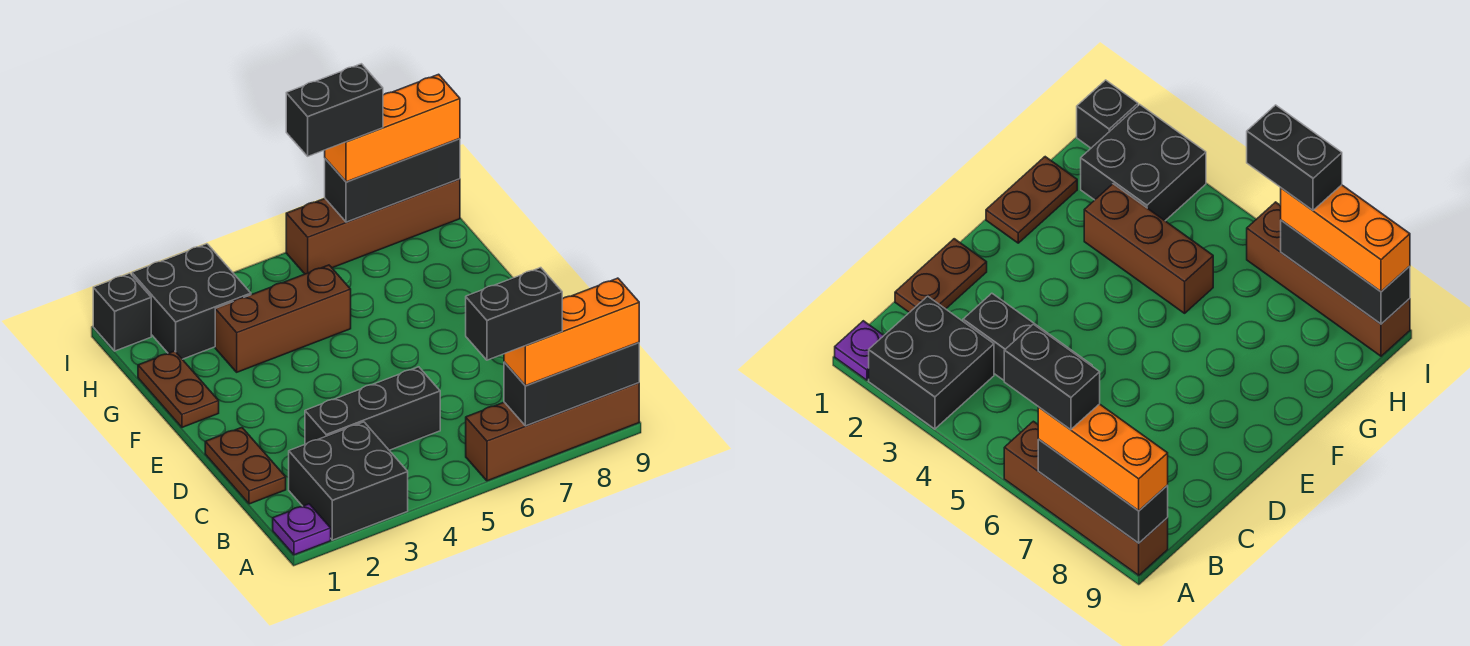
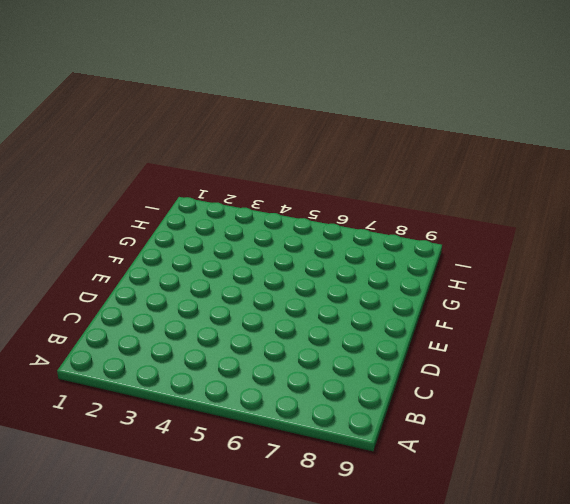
none -> purple plate A1 level 1
none -> black brick A2:B3 level 1
none -> brown brick A6:A9 level 1

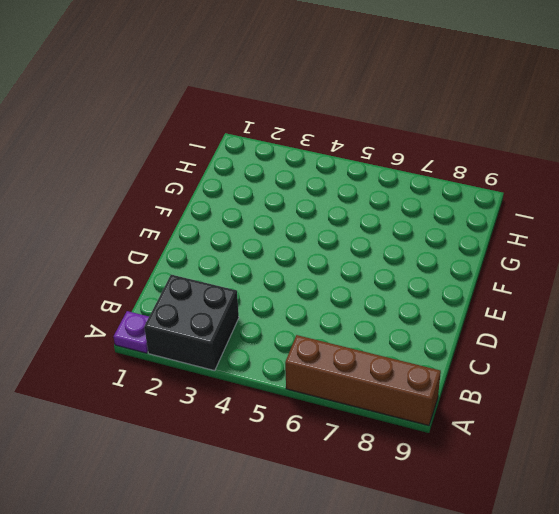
none -> brown plate C1:D1 level 1
none -> black brick C3:C5 level 1
none -> brown plate F1:G1 level 1

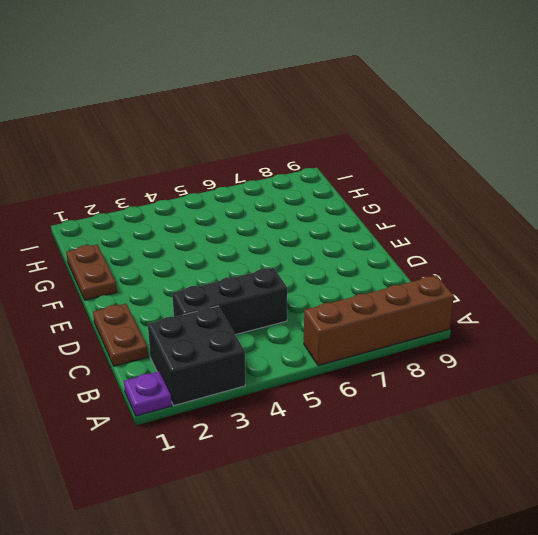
none -> brown brick G3:G5 level 1
none -> black brick H2:I3 level 1
none -> black brick I1 level 1

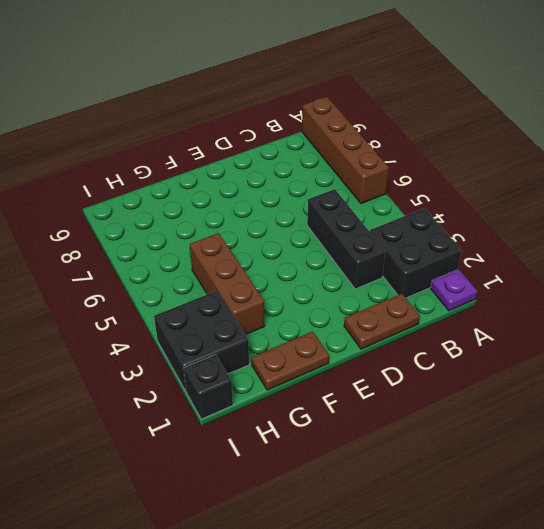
none -> brown brick I6:I9 level 1
none -> black brick A7:A9 level 2
none -> black brick I7:I9 level 2

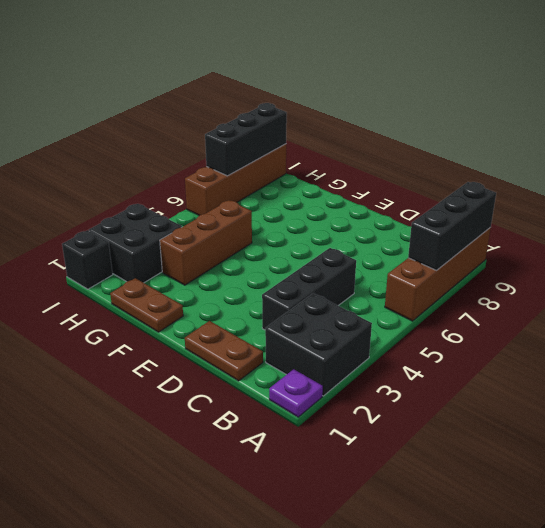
none -> orange brick A7:A9 level 3
none -> orange brick I7:I9 level 3
none -> black brick A6:A7 level 4

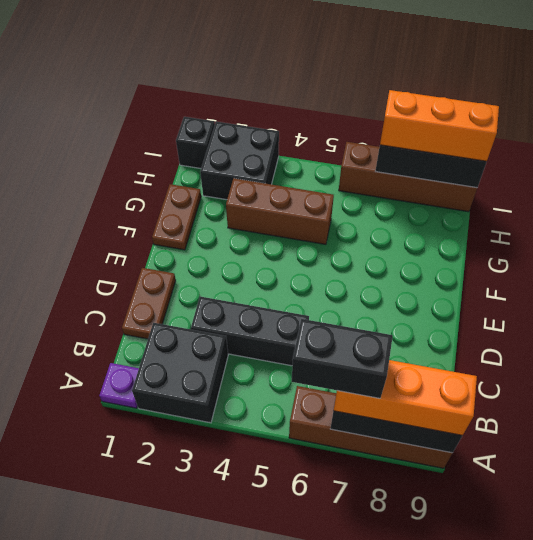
none -> black brick I6:I7 level 4

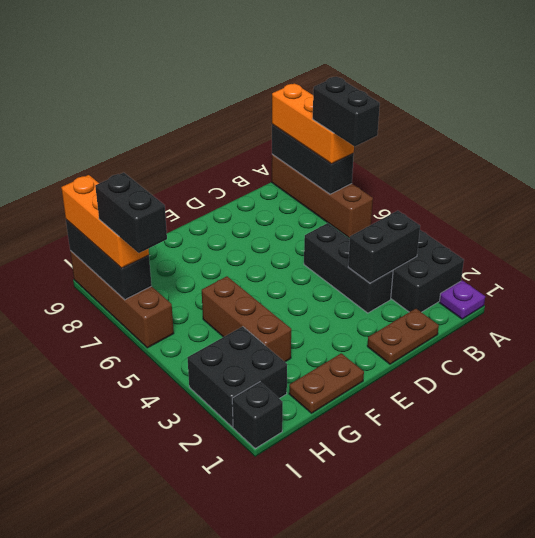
black brick B3:C3 level 2 -> none

